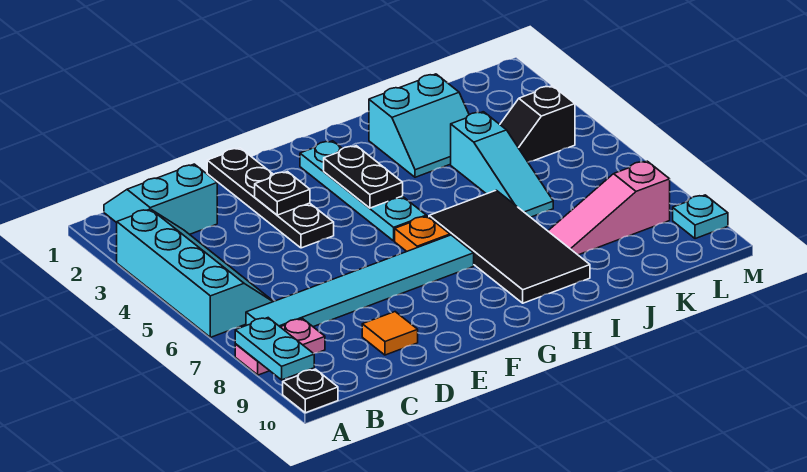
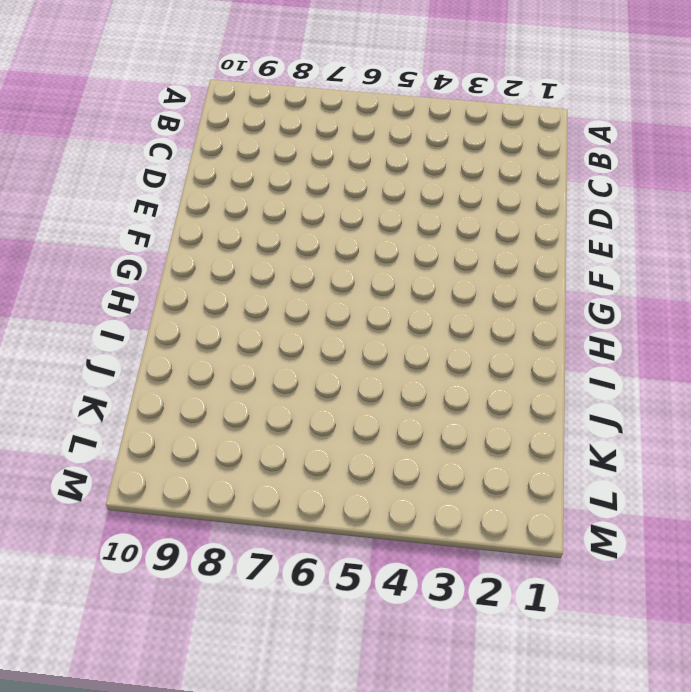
none -> cyan slope A3:B6 level 1 top A
none -> pink plate A8:B8 level 1
none -> black plate A10 level 1

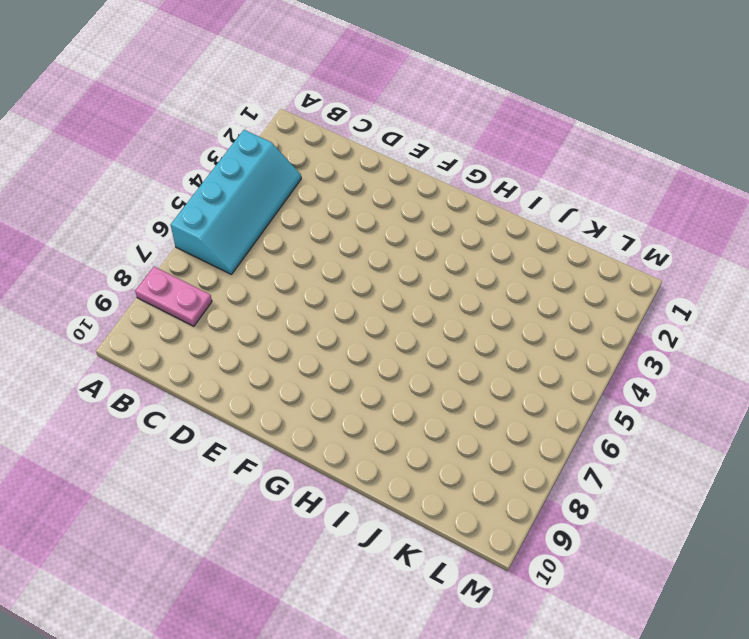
none -> black plate A10 level 1
none -> cyan slope B1:C2 level 1 top 2
none -> cyan tile B7:G7 level 1

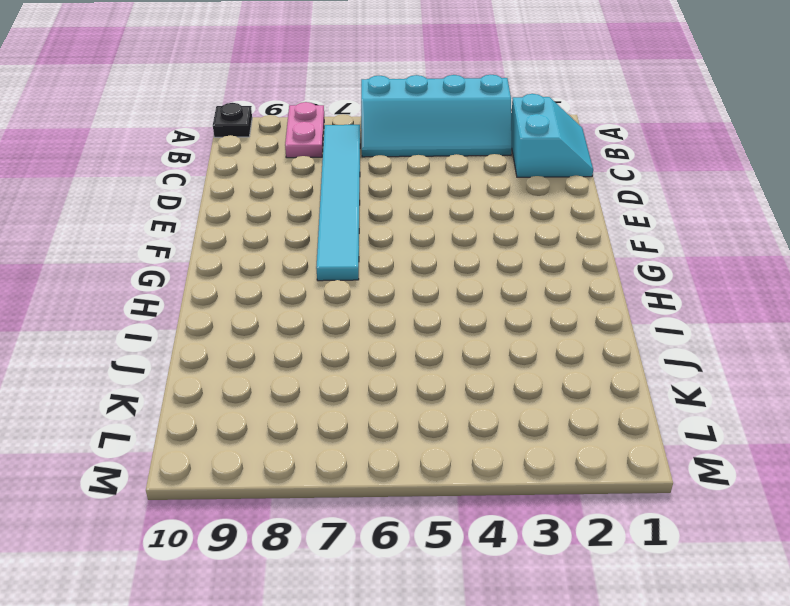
none -> orange tile D9 level 1
none -> black plate E1:E4 level 1
none -> cyan plate G2:G5 level 1

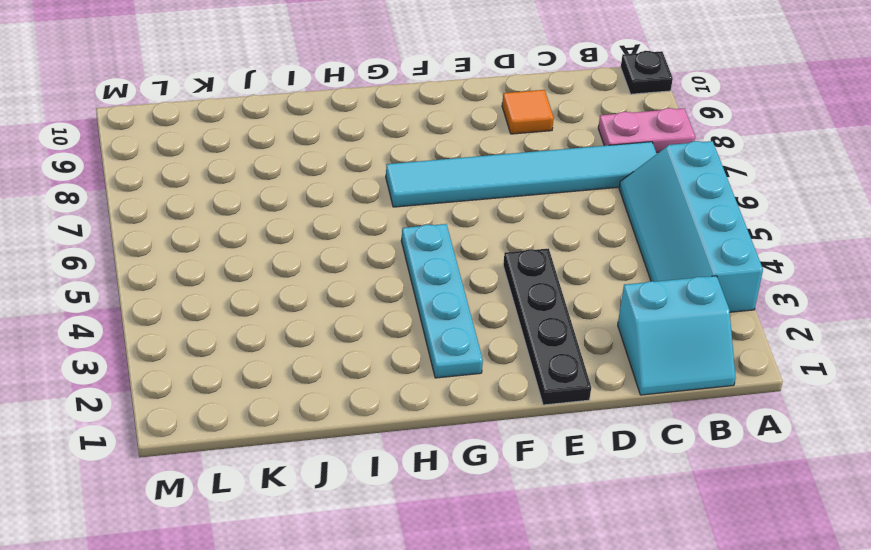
none -> orange plate G6 level 1
none -> black tile H6:I9 level 1
none -> cyan slope I2:J3 level 1 top 2

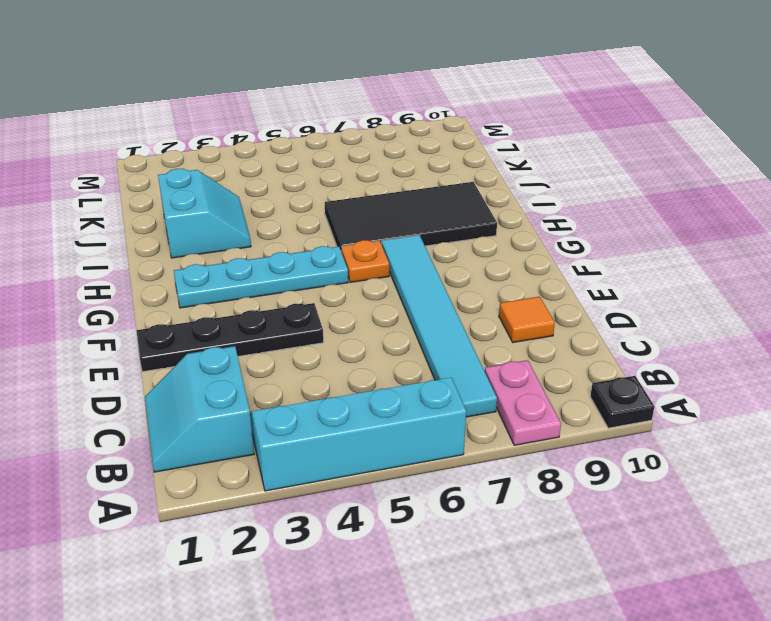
none -> cyan slope J4:J6 level 1 top 4
none -> pink slope J8:L8 level 1 top L
none -> black slope K4:L4 level 1 top L

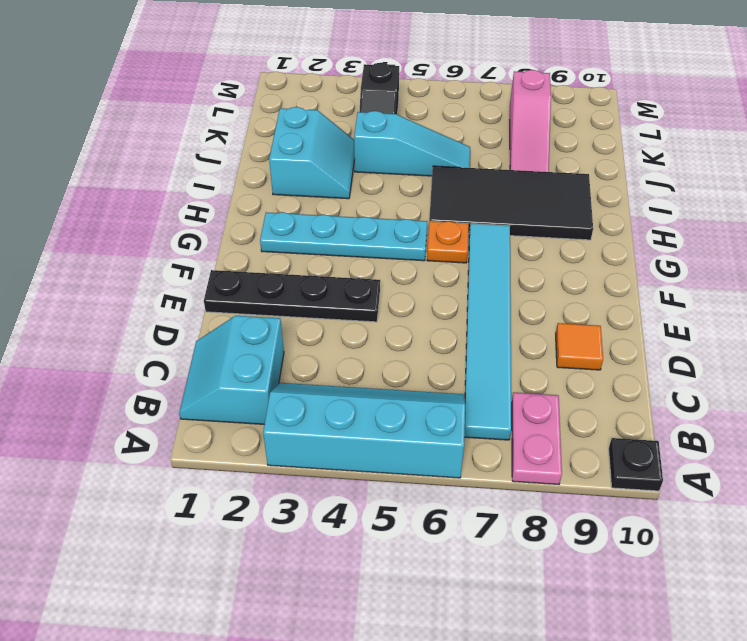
none -> cyan plate M9 level 1
none -> cyan plate A8:A9 level 2
none -> black plate E3 level 2

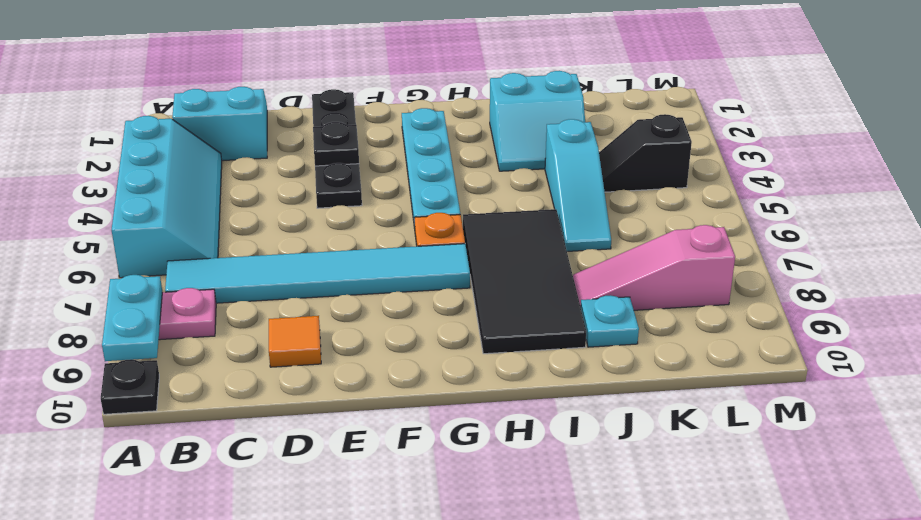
cyan plate J9 level 1 -> cyan plate M9 level 1
none -> black plate G3:G4 level 2

